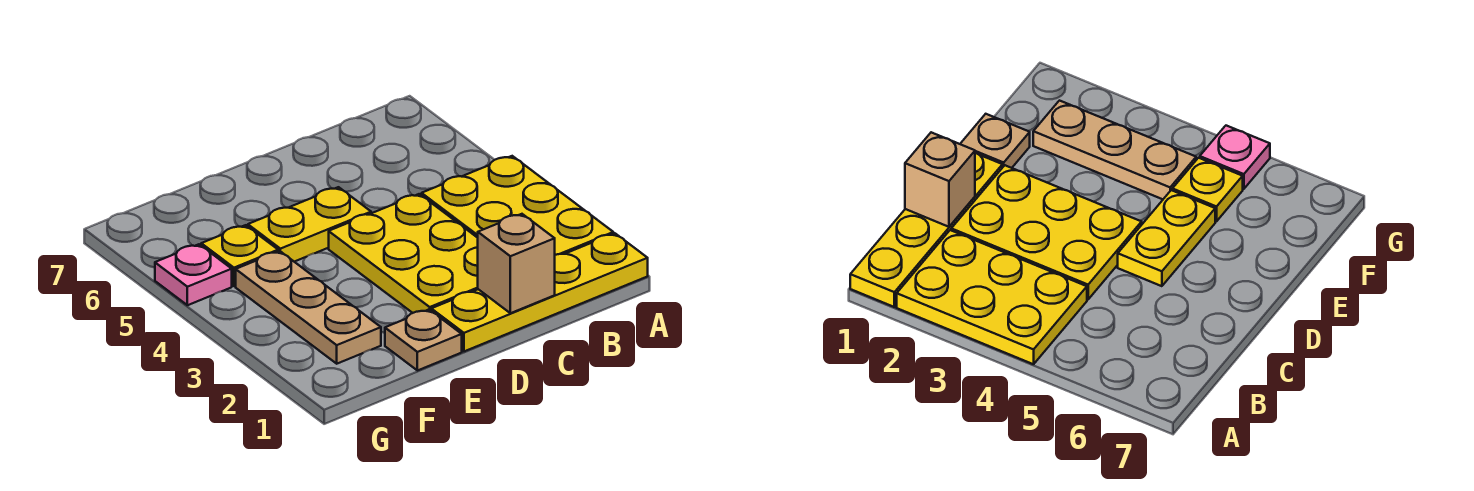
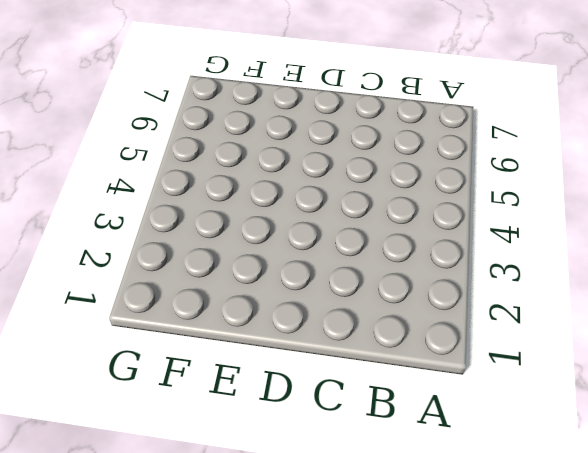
none -> yellow plate A1:D1 level 1
none -> yellow plate A2:B4 level 1

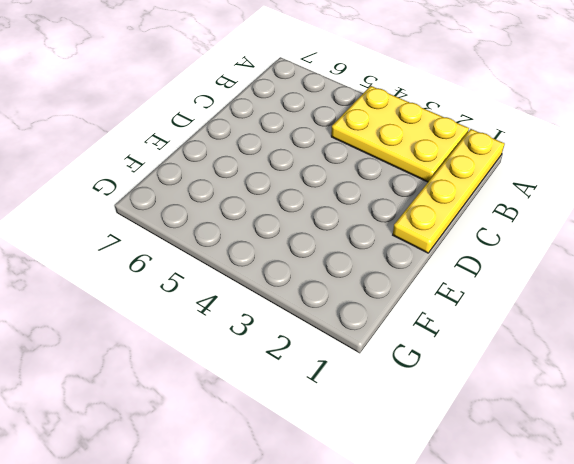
none -> yellow plate C2:D4 level 1
none -> yellow plate D5:E5 level 1

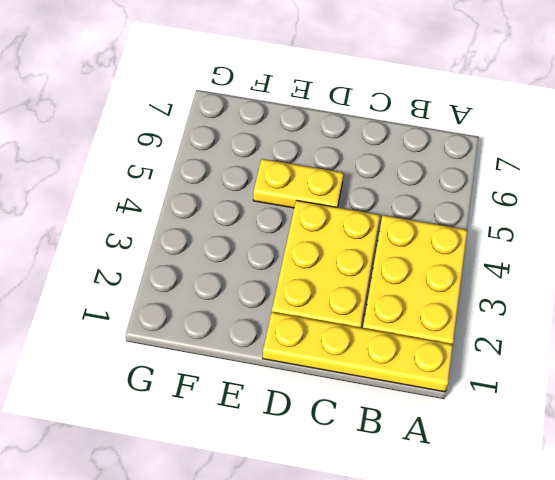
none -> tan plate E1 level 1
none -> tan plate F2:F4 level 1

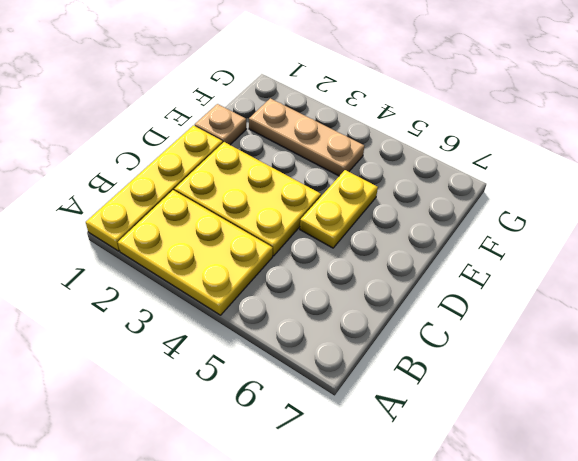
none -> yellow plate F5 level 1
none -> pink plate G5 level 1

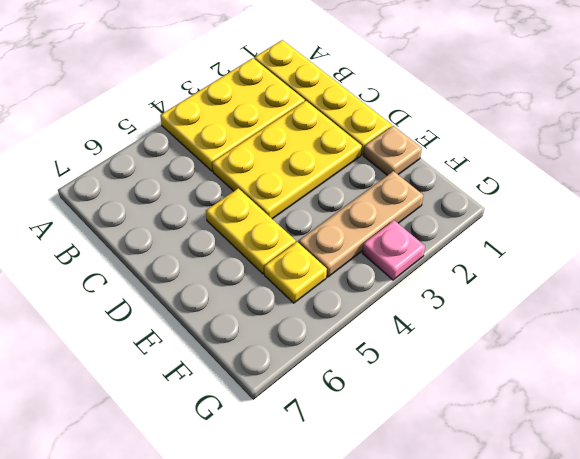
pink plate G3 level 1 -> pink plate G5 level 1
none -> tan brick C1 level 2

